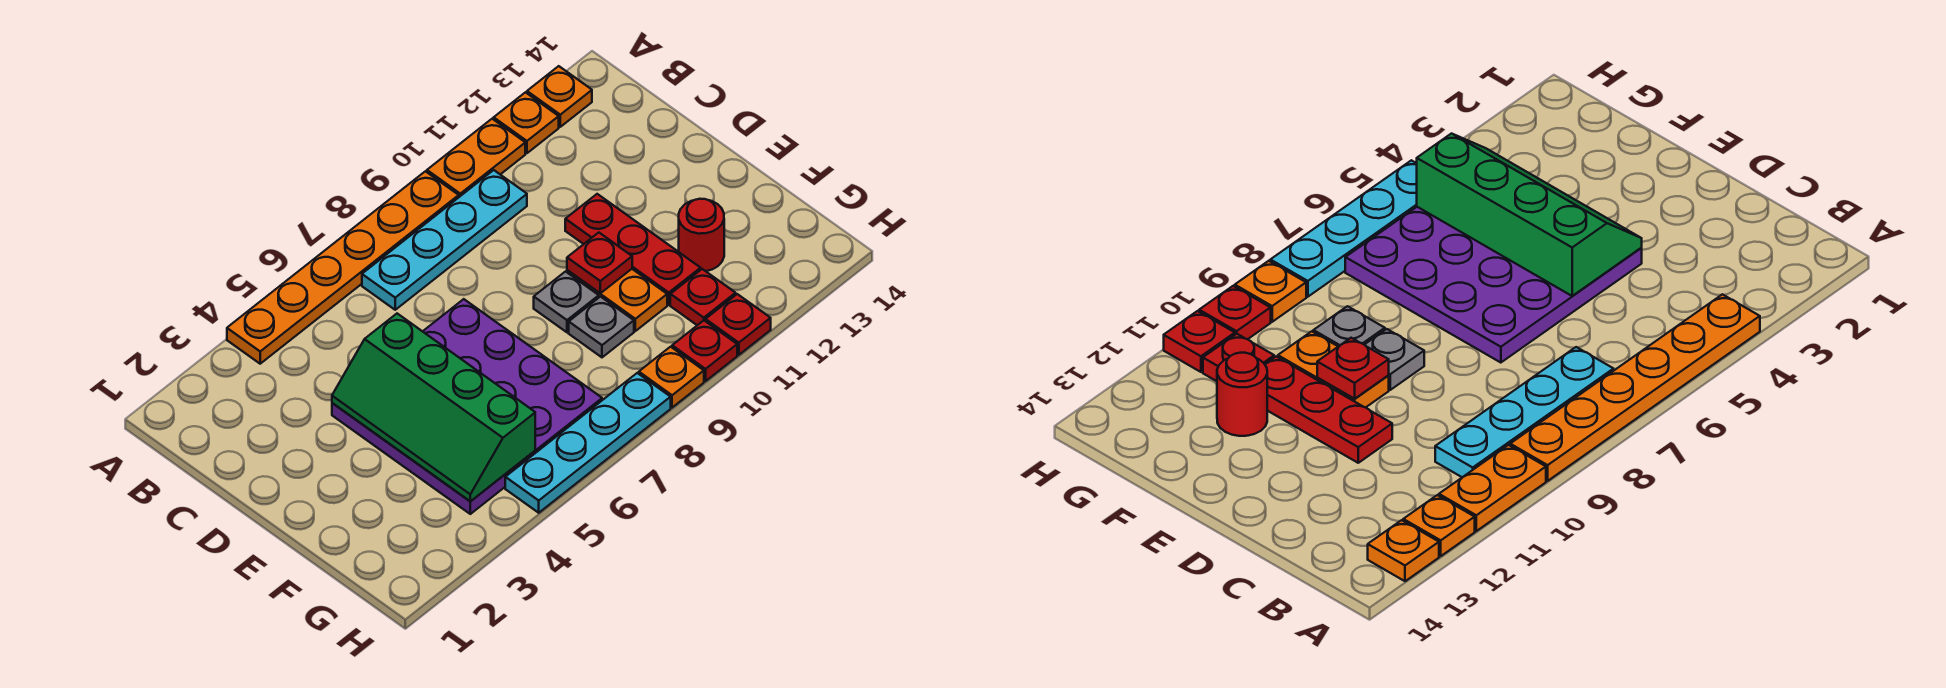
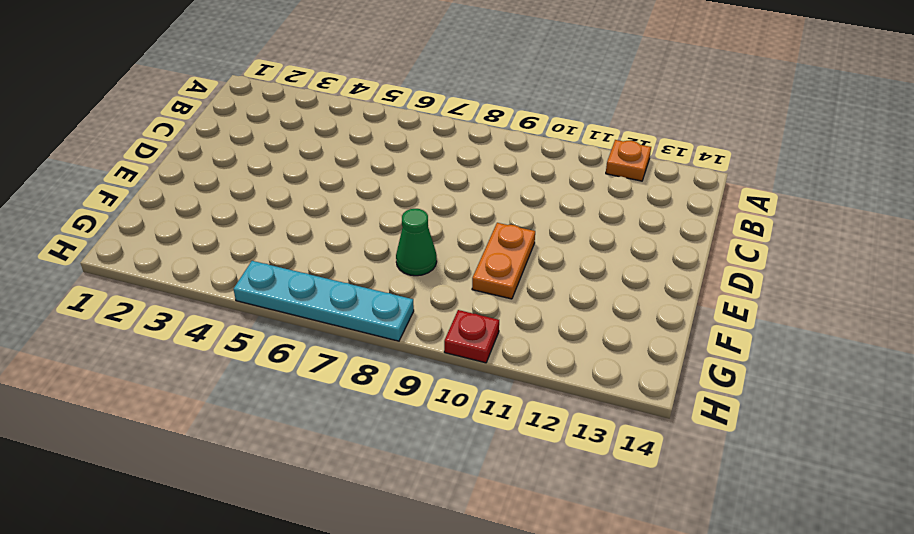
green cone F8 level 1 -> none
none -> orange plate A4:A9 level 1
none -> orange plate A10:A11 level 1
none -> orange plate A13 level 1

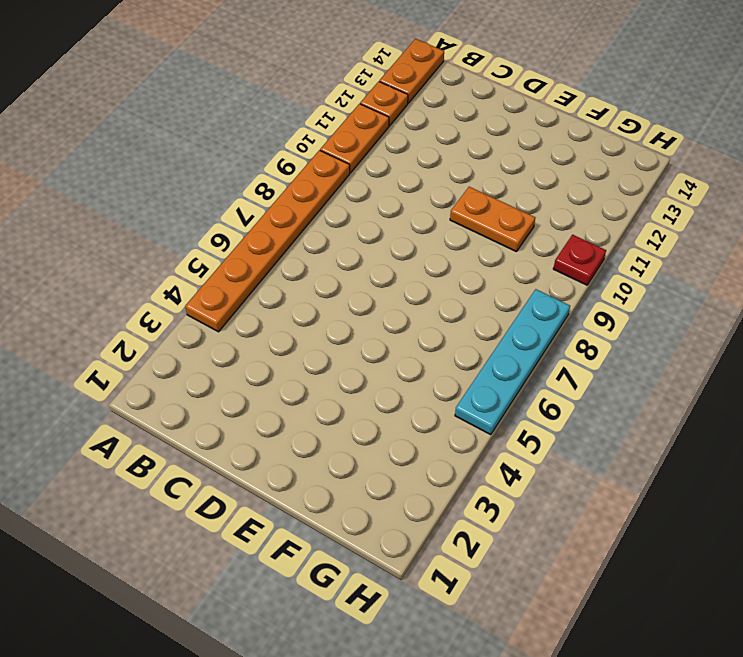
orange plate A13:A14 level 1 -> orange plate A13 level 1
none -> cyan plate B7:B10 level 1
none -> purple plate D4:G7 level 1
none -> red plate D11:F11 level 1

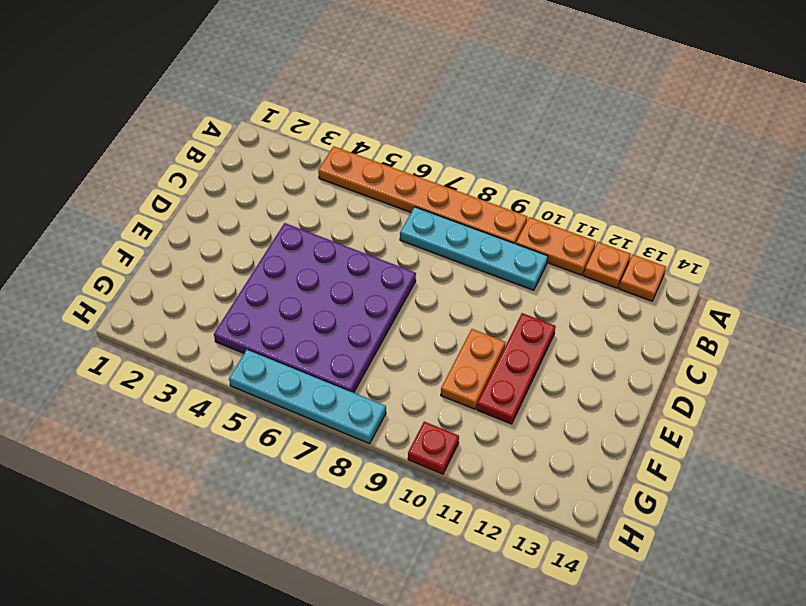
none -> grey plate E9 level 1
none -> grey plate F9 level 1
none -> red round brick F12 level 1

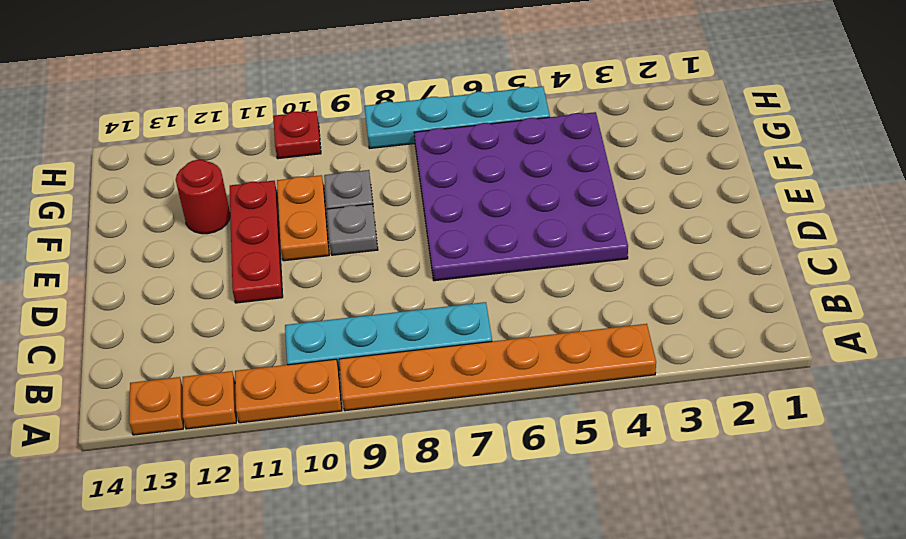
none -> red plate G11 level 1
none -> orange plate H9 level 1
none -> red plate H11 level 1

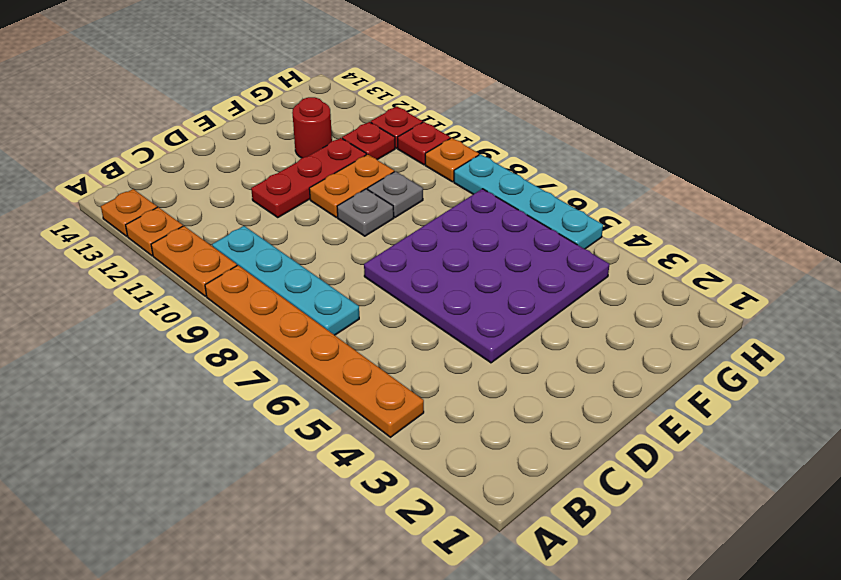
none -> green slope D4:G5 level 2 top 5
none -> red plate E10 level 2

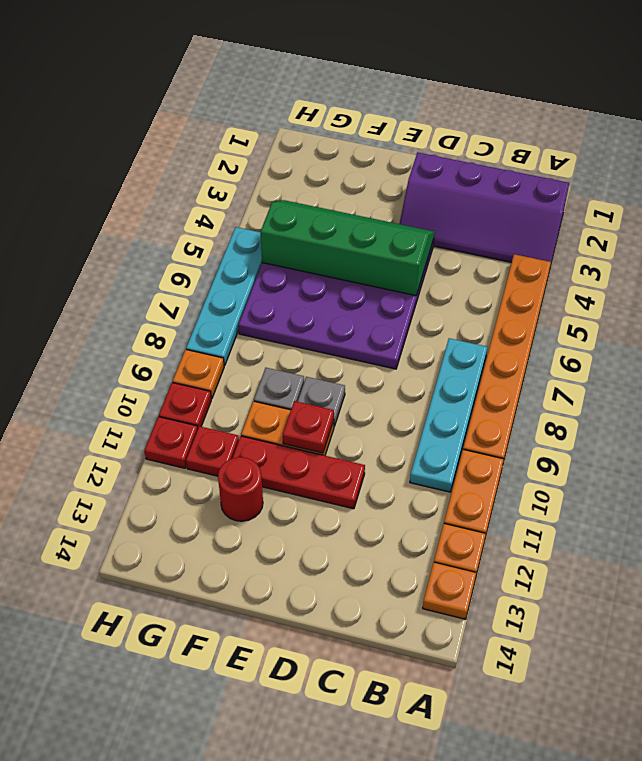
purple slope A2:D3 level 1 top 2 -> none

